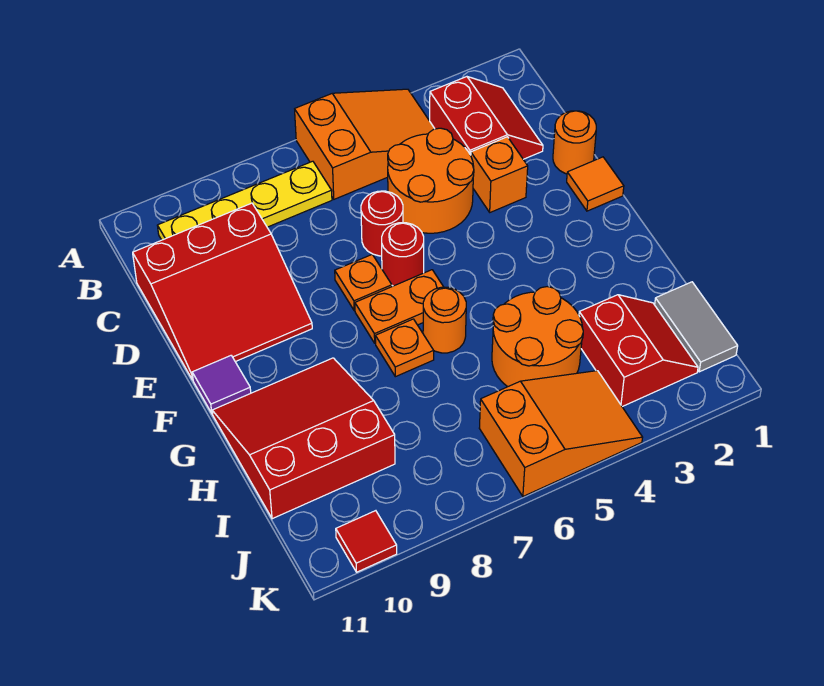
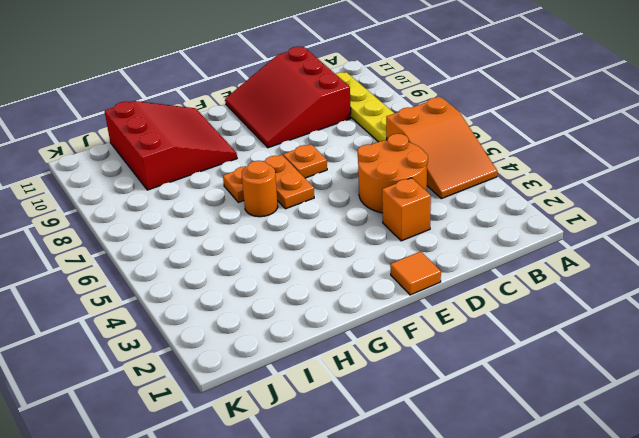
none -> red slope B2:C3 level 1 top 3
none -> orange round brick D1 level 1
none -> red round brick D6 level 1

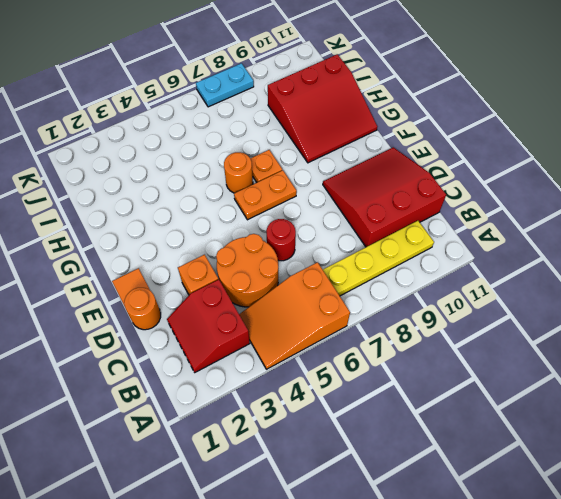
cyan plate K7:K8 level 1 -> none
none -> red round brick E6 level 1
none -> orange plate E7 level 1
none -> purple tile F11 level 1

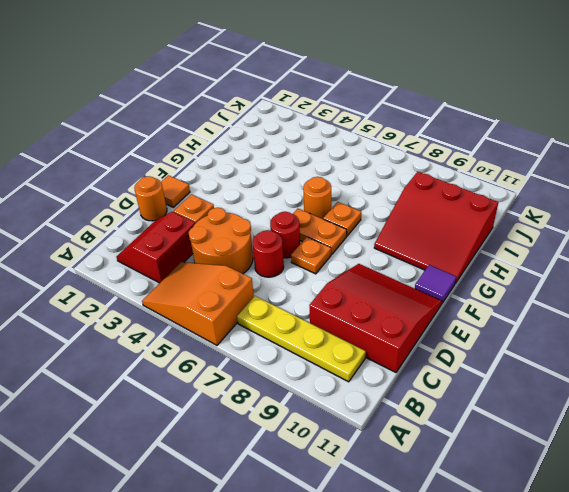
none -> orange round brick H4:I5 level 1
none -> grey tile I1:J1 level 1
none -> red slope I2:J3 level 1 top 3

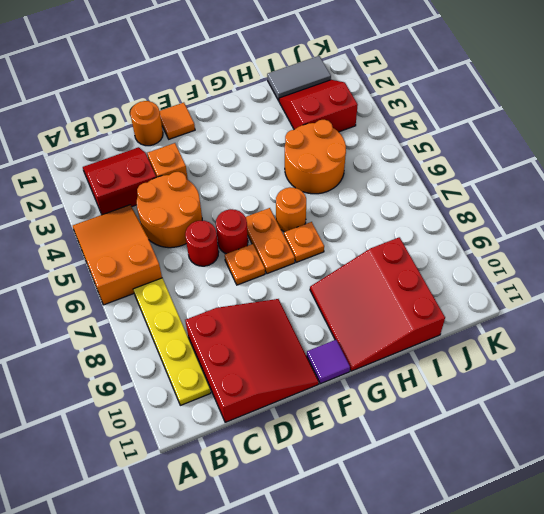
none -> orange slope J4:K6 level 1 top 6
none -> red tile K10 level 1

